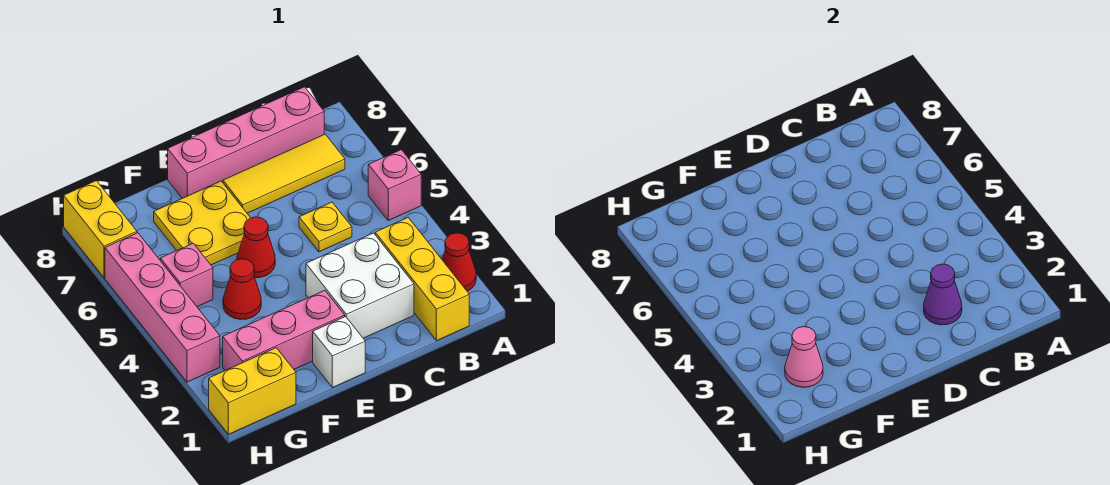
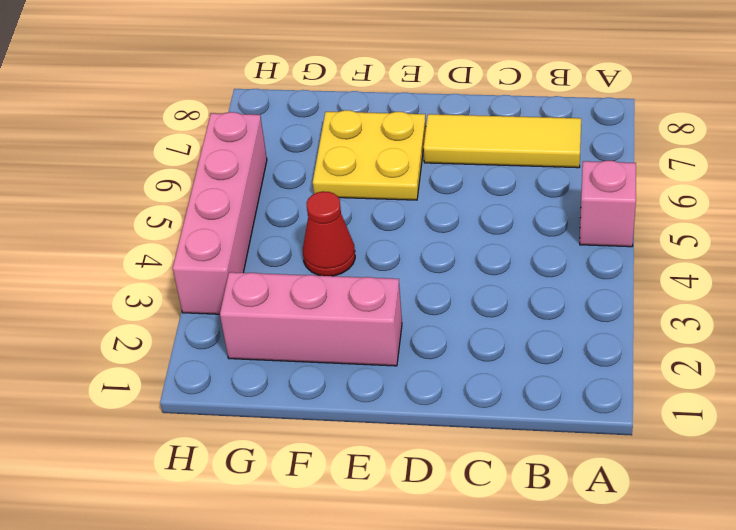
none -> red cone A2 level 1
none -> yellow brick B1:B3 level 1
none -> pink brick B8:E8 level 1

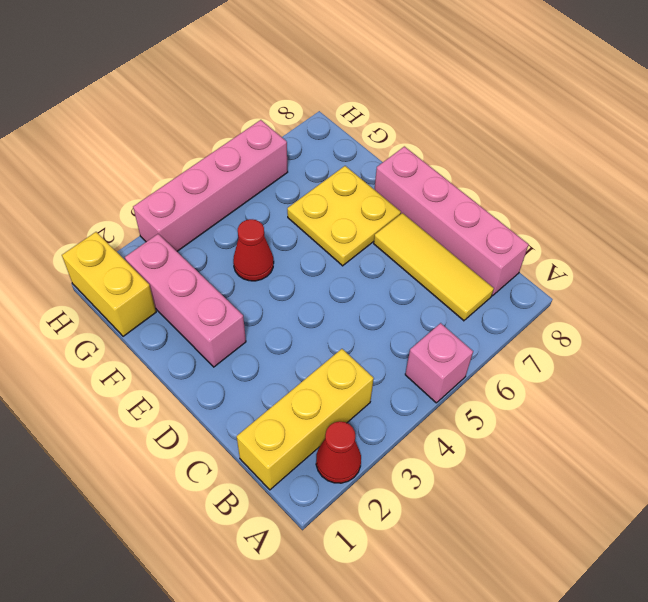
none -> white brick C2:D3 level 1
none -> yellow plate C5 level 1
none -> white brick E1 level 1

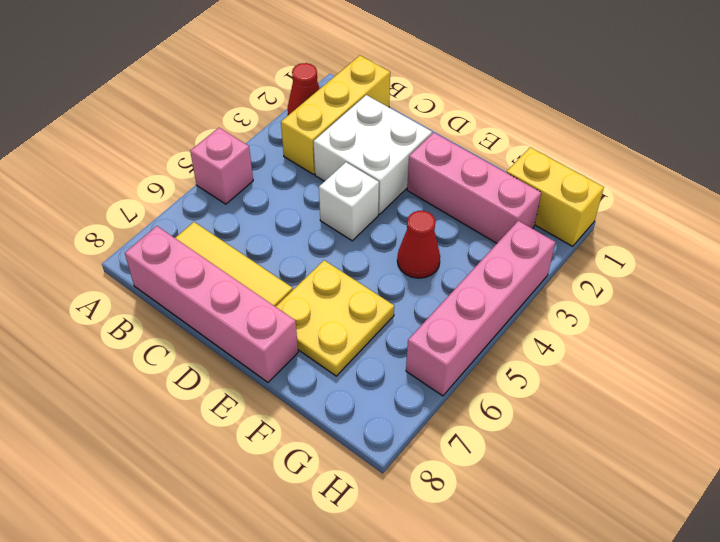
white brick D4 level 1 -> white brick E1 level 1
none -> yellow plate C5 level 1
none -> red cone E5 level 1
none -> pink brick G5 level 1

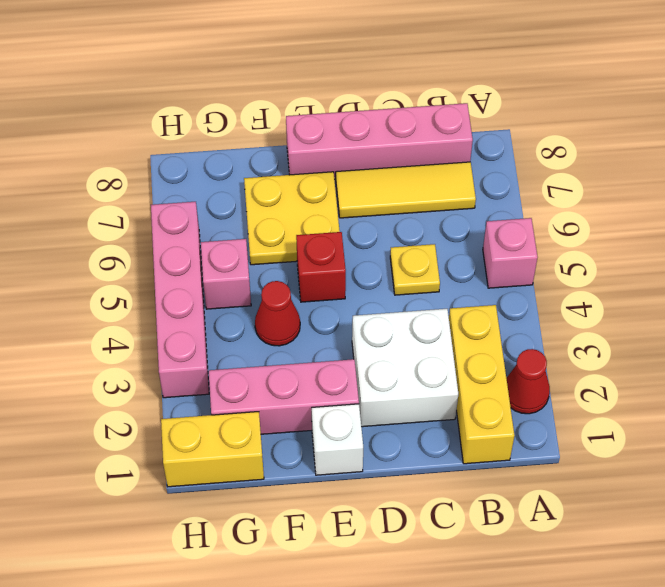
red brick E5 level 1 -> red cone E5 level 1
none -> yellow brick H7:H8 level 1
none -> purple cone C2 level 2
none -> pink cone G2 level 2

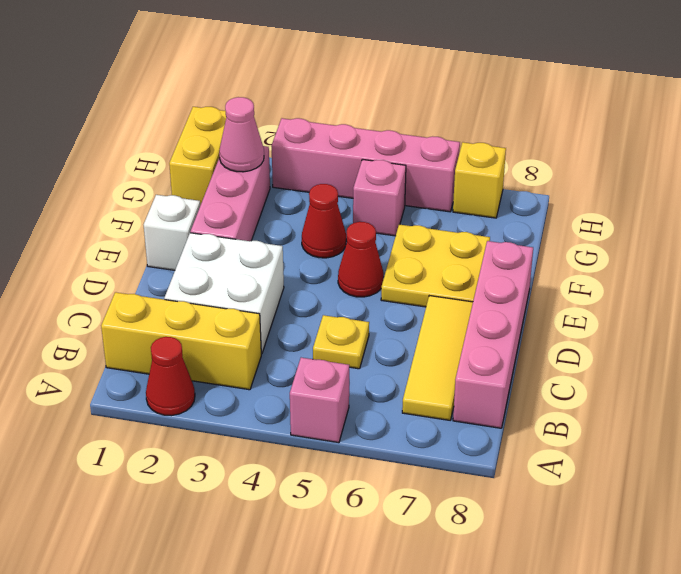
yellow brick H7 level 1 -> yellow brick H7:H8 level 1
none -> purple cone C2 level 2

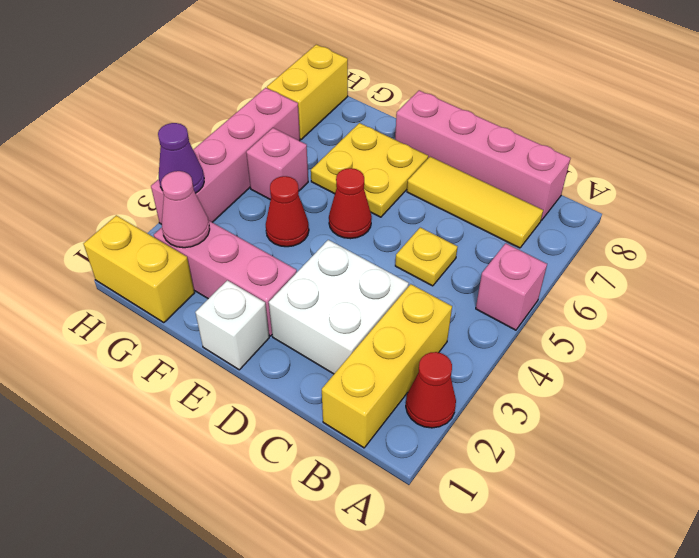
purple cone H3 level 2 -> purple cone C2 level 2

